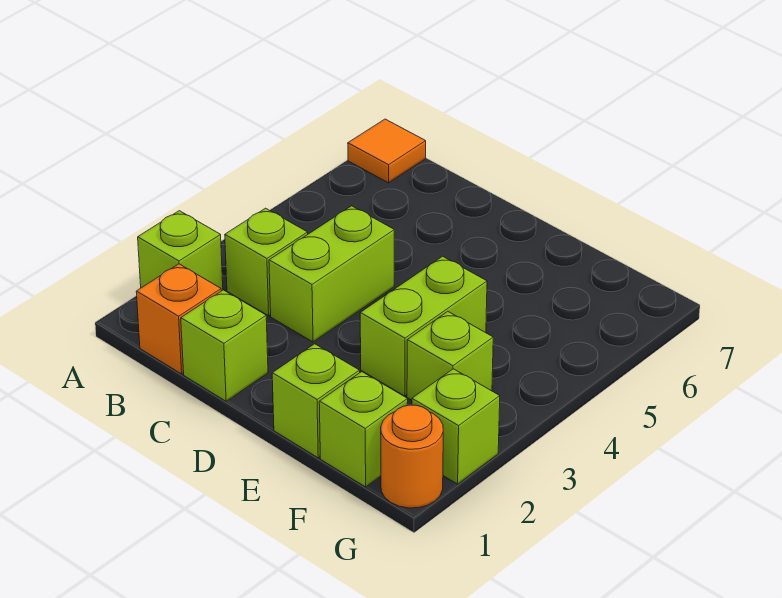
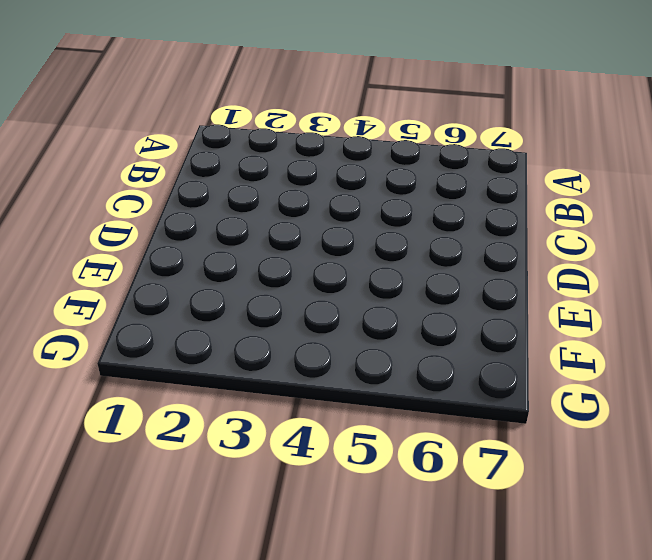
none -> lime brick A2 level 1
none -> orange tile A7 level 1
none -> orange brick B1 level 1

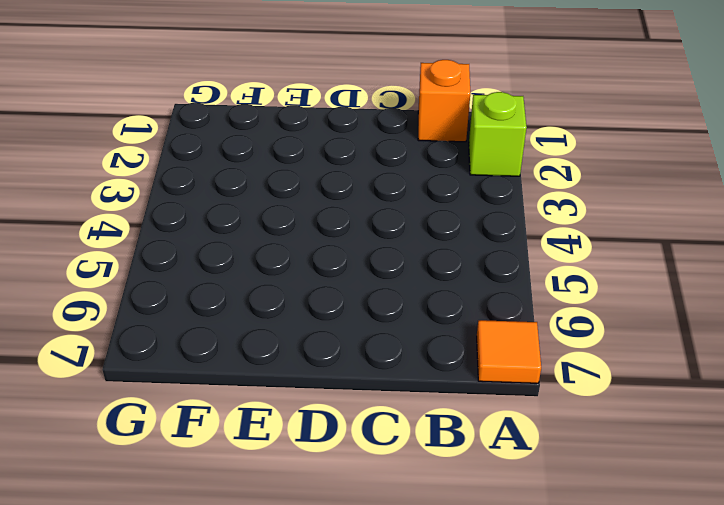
none -> lime brick B3 level 1
none -> lime brick C1 level 1
none -> lime brick C3:C4 level 1

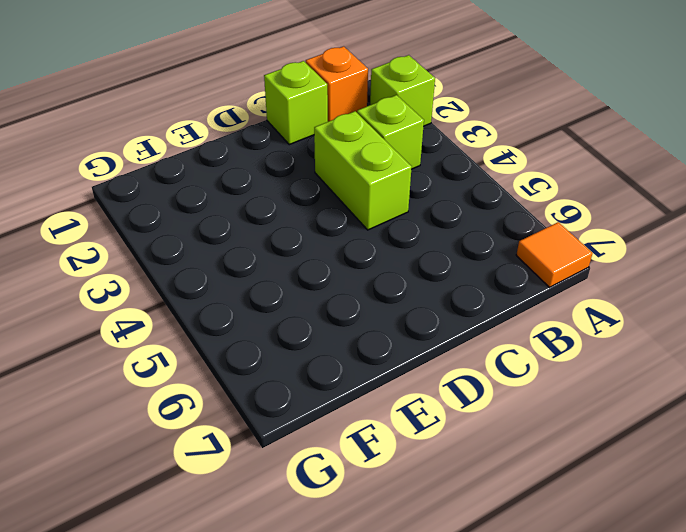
none -> lime brick E1 level 1
none -> lime brick E3:E4 level 1
none -> lime brick F1 level 1

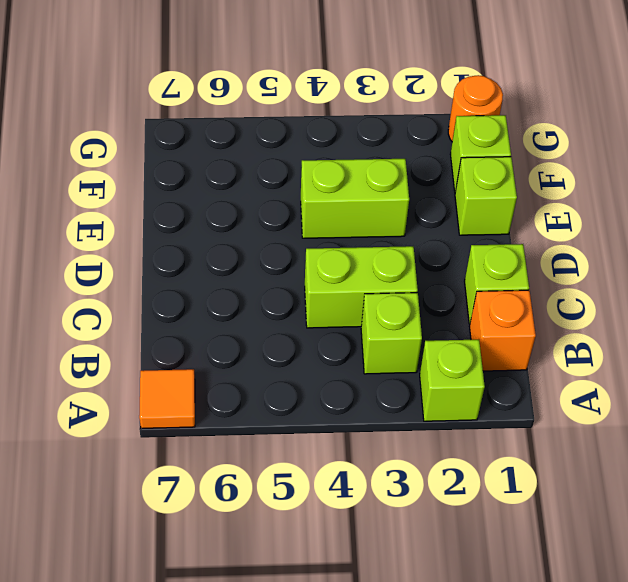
none -> lime brick F3 level 1
none -> lime brick G2 level 1

